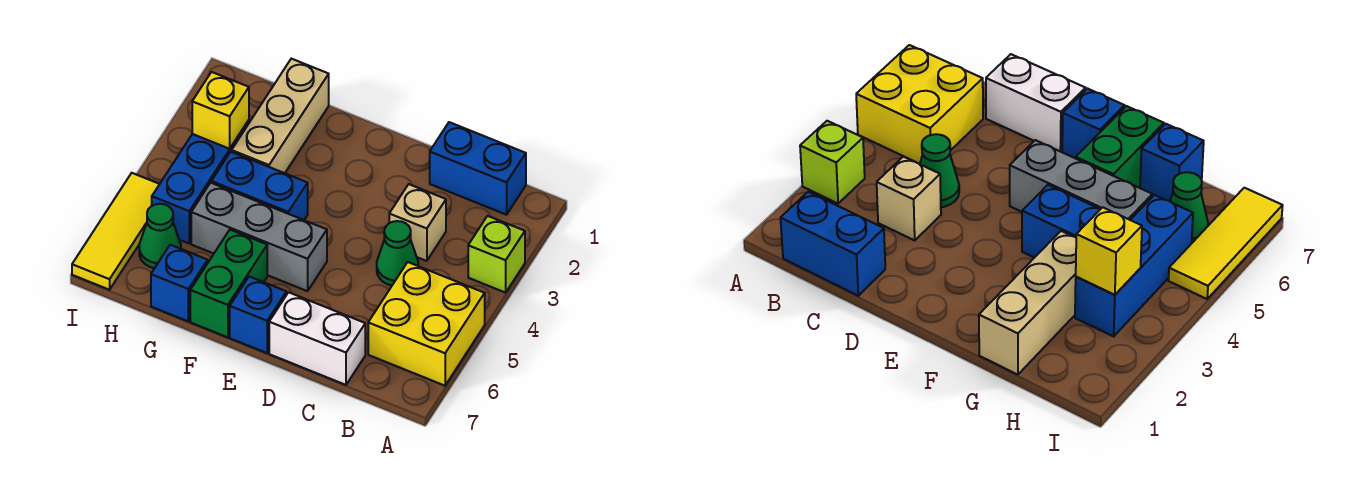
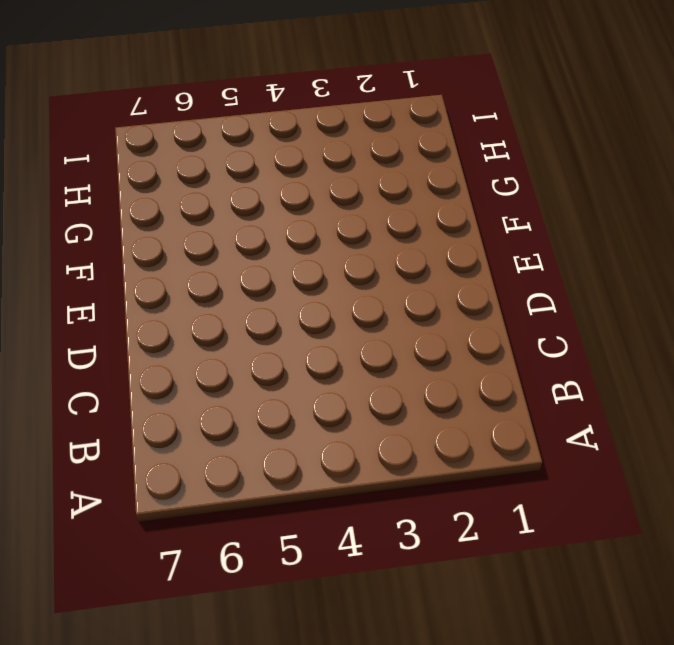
none -> lime brick A3 level 1
none -> yellow brick A5:B6 level 1
none -> blue brick B1:C1 level 1

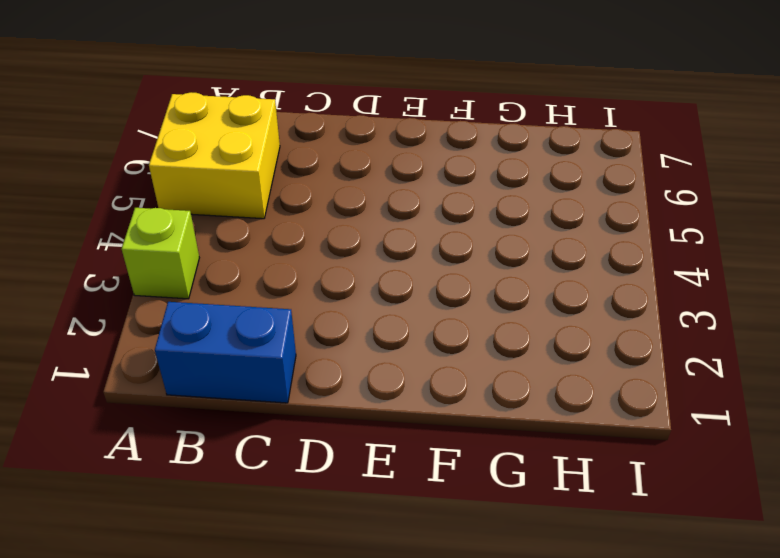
none -> tan brick C3 level 1
none -> green cone C4 level 1
none -> white brick C7:D7 level 1

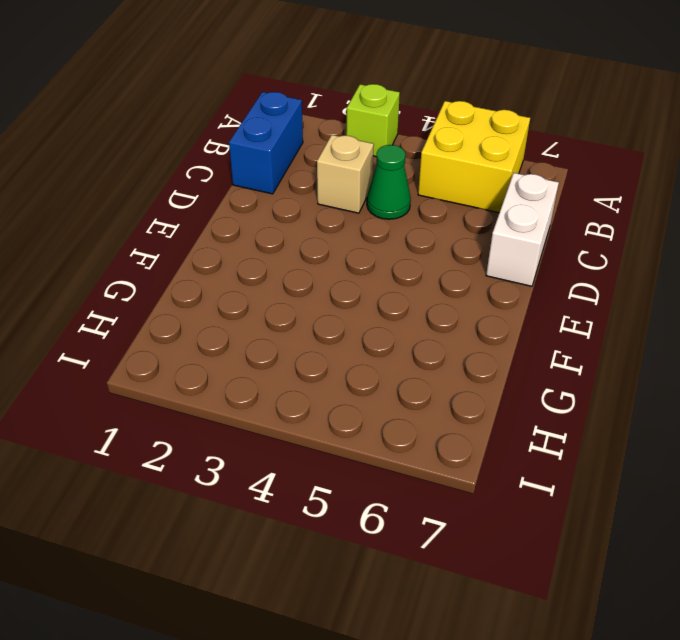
none -> grey brick E5:G5 level 1
none -> blue brick E7 level 1
none -> blue brick F4:G4 level 1

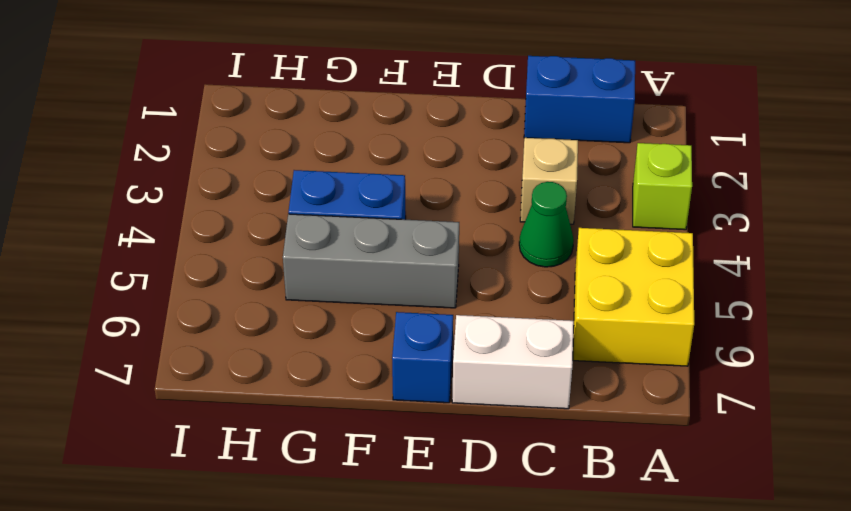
none -> green brick F6:F7 level 1
none -> tan brick G1:G3 level 1
none -> blue brick G7 level 1

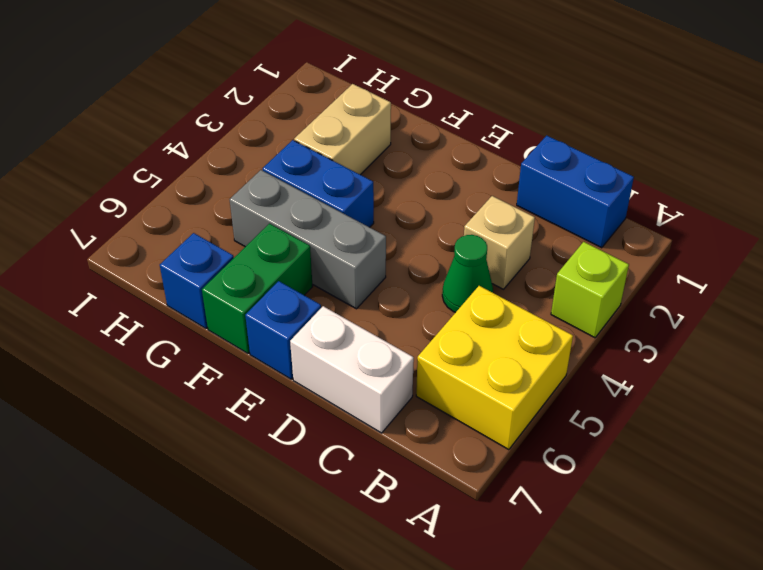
tan brick G2:G3 level 1 -> tan brick G1:G3 level 1
none -> blue brick H3:H5 level 1
none -> green cone H6 level 1
none -> yellow tile I5:I7 level 1

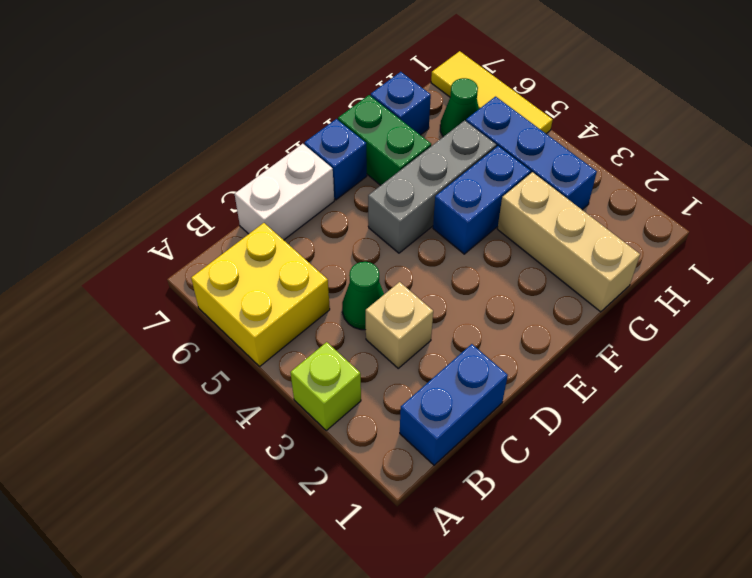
none -> yellow brick H3 level 2

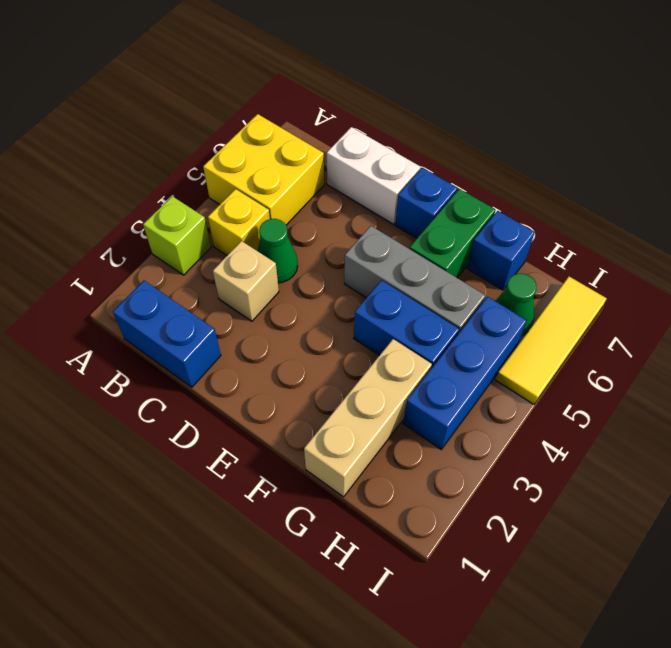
yellow brick B4 level 1 -> yellow brick H3 level 2

